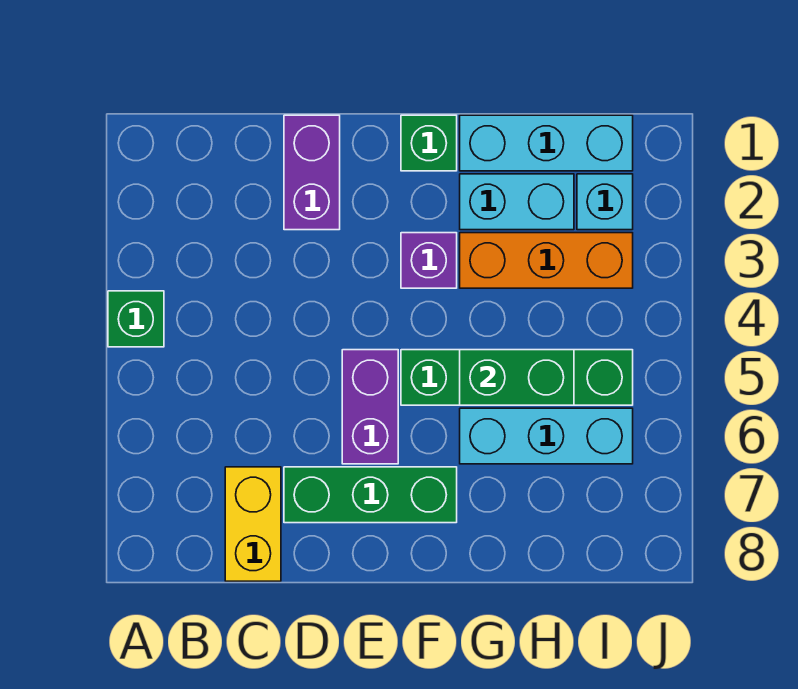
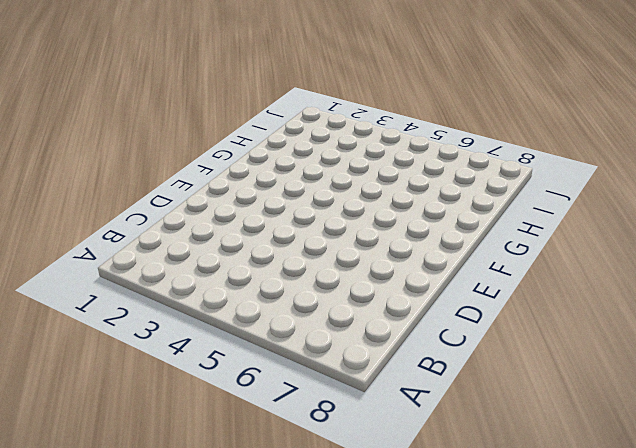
none -> green brick A4 level 1
none -> yellow brick C7:C8 level 1
none -> purple brick D1:D2 level 1

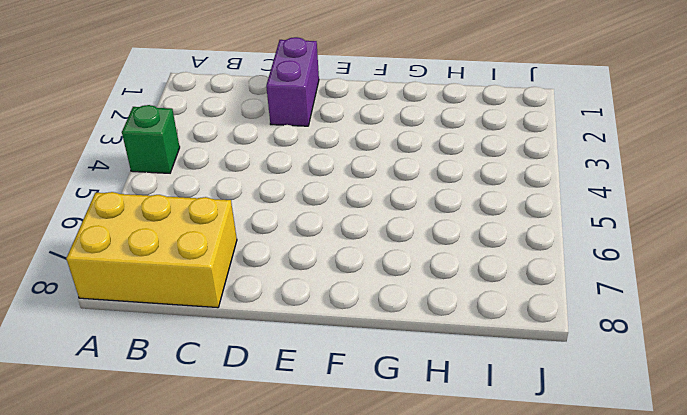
yellow brick A7:C8 level 1 -> yellow brick C7:C8 level 1
none -> green brick D7:F7 level 1
none -> purple brick E5:E6 level 1
none -> green brick F1 level 1

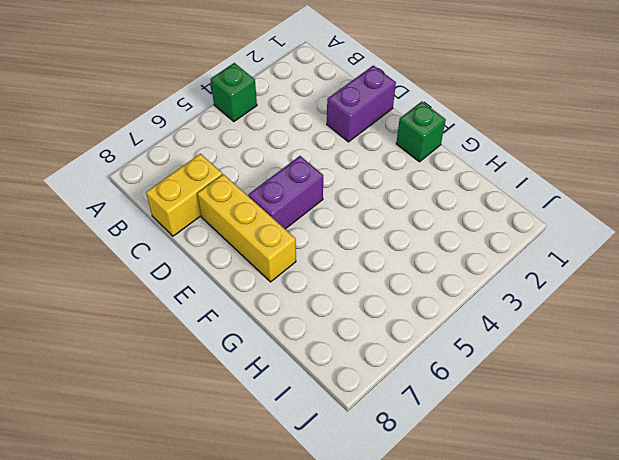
yellow brick D7:F7 level 1 -> green brick D7:F7 level 1
none -> purple brick F3 level 1
none -> green brick F5:I5 level 1
none -> cyan brick G1:I1 level 1

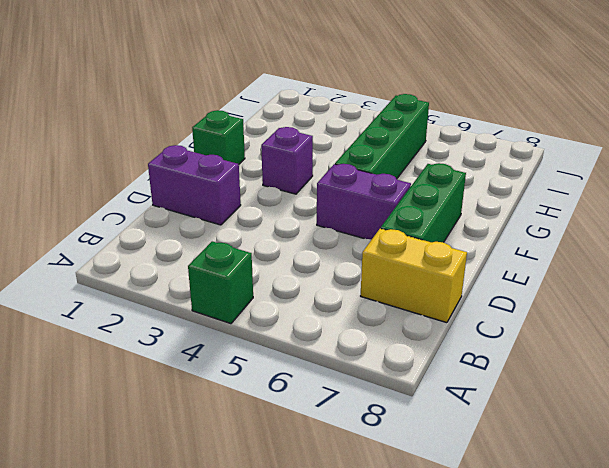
none -> cyan brick G1:I1 level 1
none -> cyan brick G2:H2 level 1
none -> orange brick G3:I3 level 1

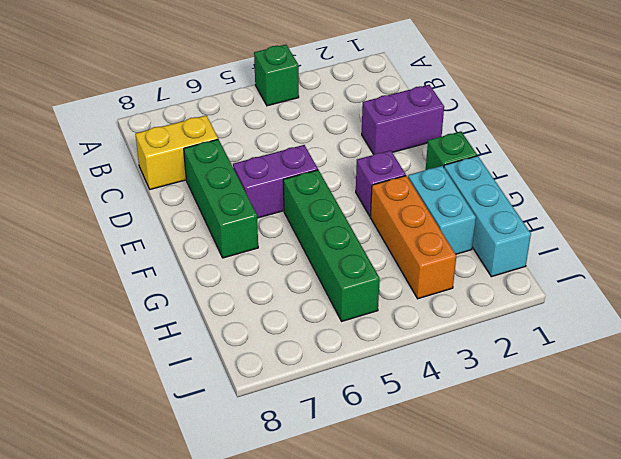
none -> cyan brick G6:I6 level 1
none -> cyan brick I2 level 1
none -> green brick G5:H5 level 2

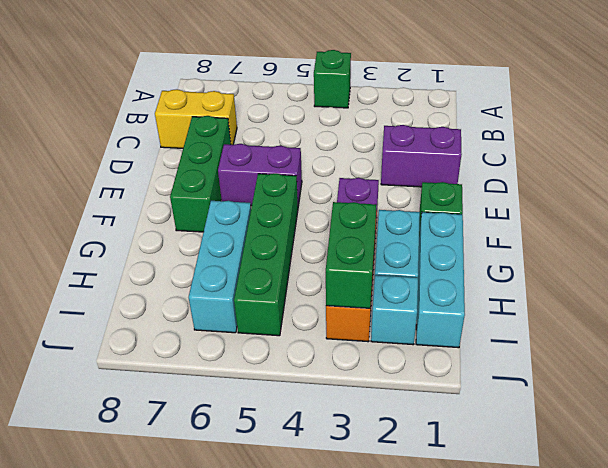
green brick H3:I3 level 2 -> green brick G5:H5 level 2

